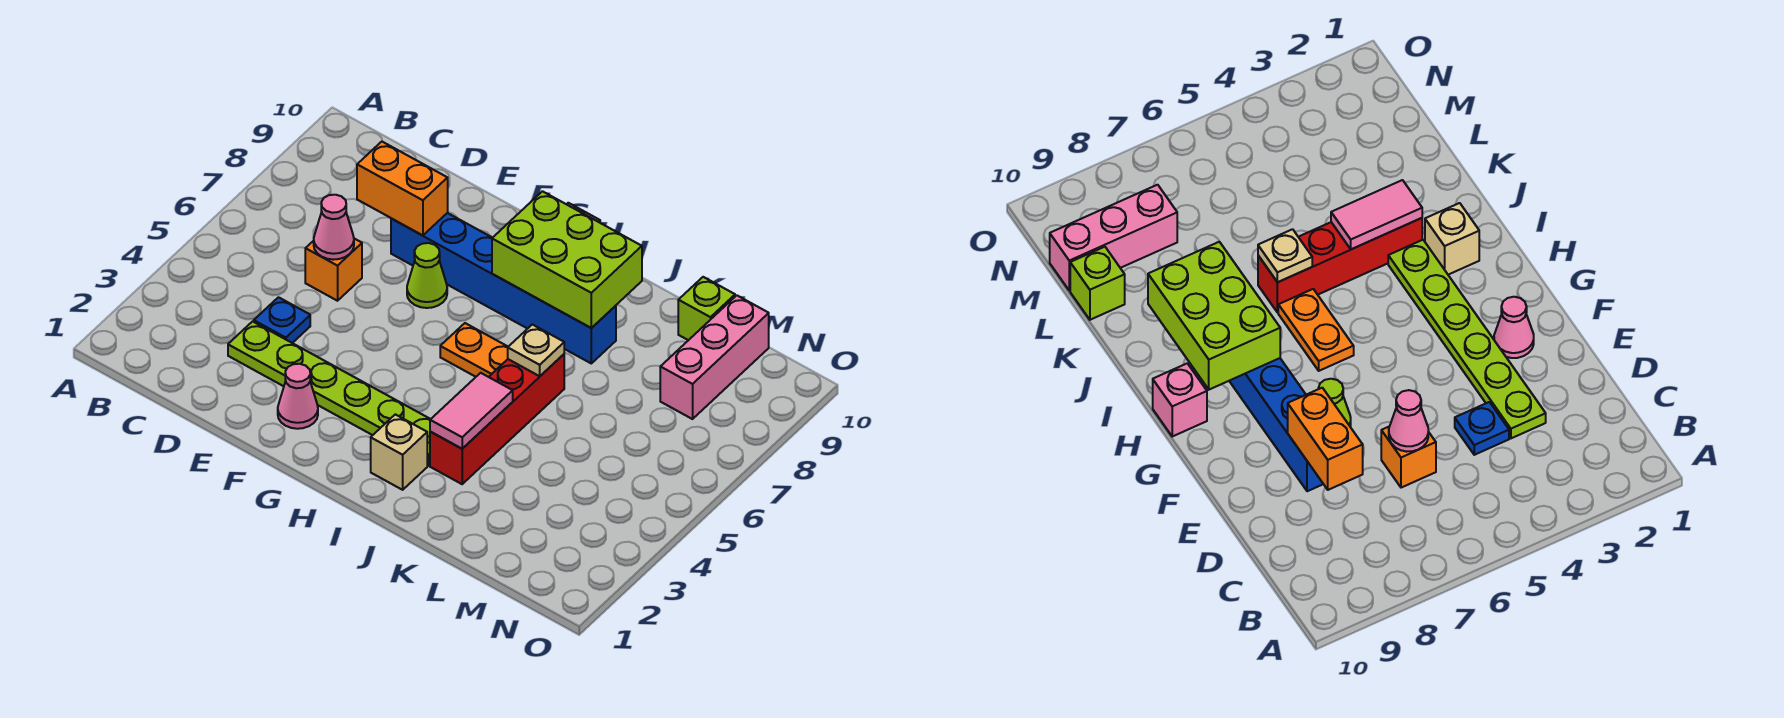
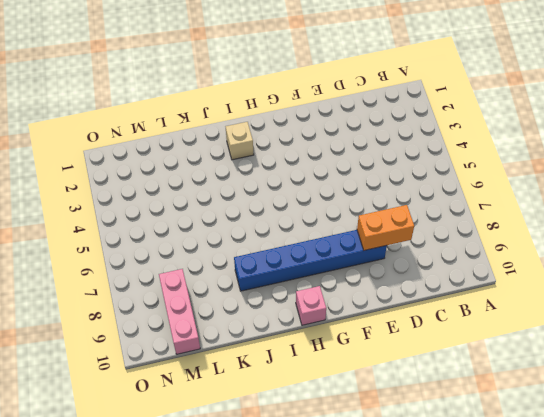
none -> lime plate D3:I3 level 1
none -> blue plate D4 level 1
none -> orange brick D6 level 1

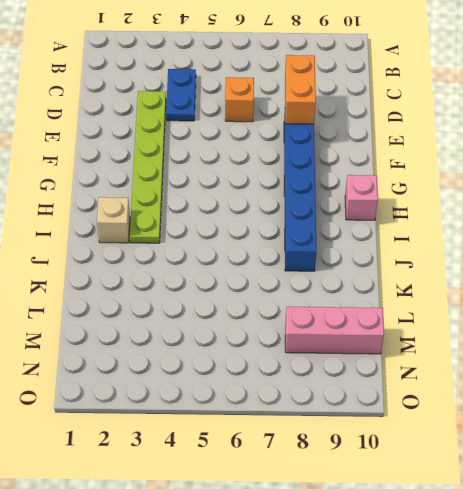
blue plate C4:D4 level 1 -> blue plate D4 level 1
none -> pink cone F2 level 1
none -> lime cone F7 level 1
none -> orange plate H6:I6 level 1

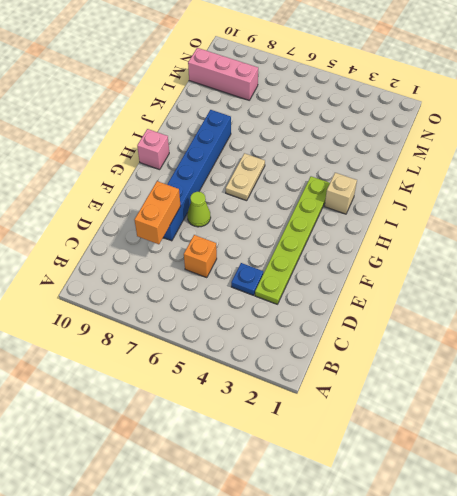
tan plate H6:I6 level 1 -> orange plate H6:I6 level 1
none -> pink cone F2 level 1
none -> red brick J3:J6 level 1
none -> lime brick L10 level 1

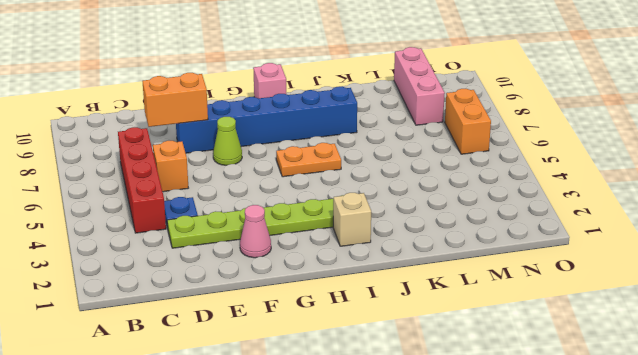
red brick C4:C7 level 1 -> red brick J3:J6 level 1
orange brick N6:N7 level 1 -> none
none -> lime brick L10 level 1
none -> pink cone D6 level 2
none -> lime brick H8:J9 level 2

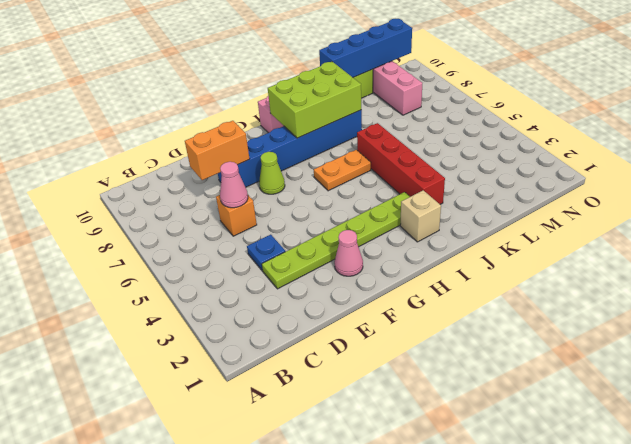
blue brick K10:N10 level 2 -> none
none -> pink tile J3:J4 level 2
none -> tan plate J6 level 2

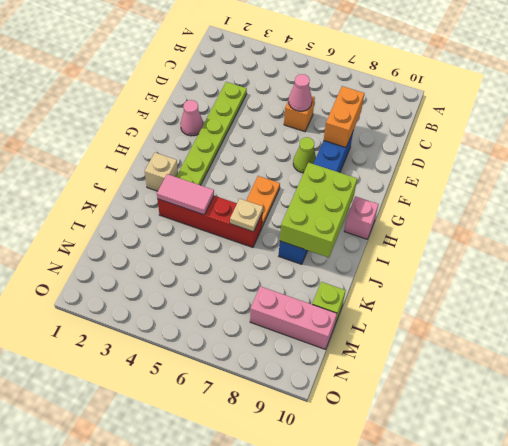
none -> blue plate D4 level 1

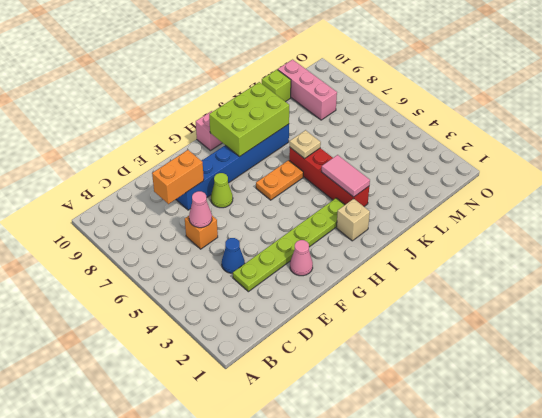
blue cone D4 level 1 -> blue plate D4 level 1

